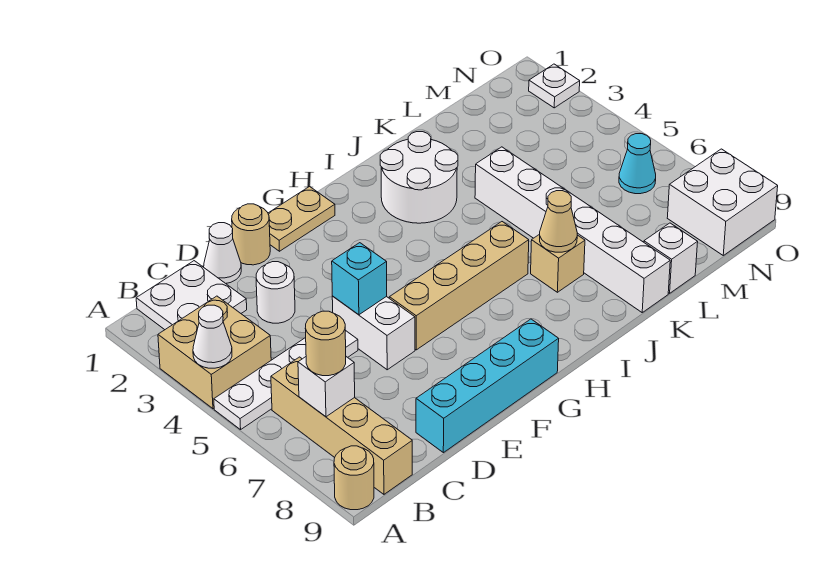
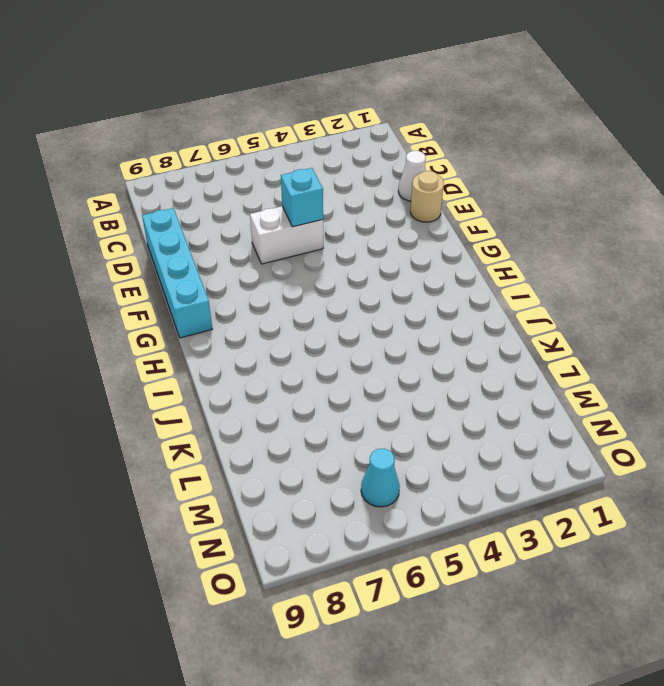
none -> tan brick A3:B4 level 1
none -> white plate A5:D5 level 1
none -> tan round brick A9 level 1

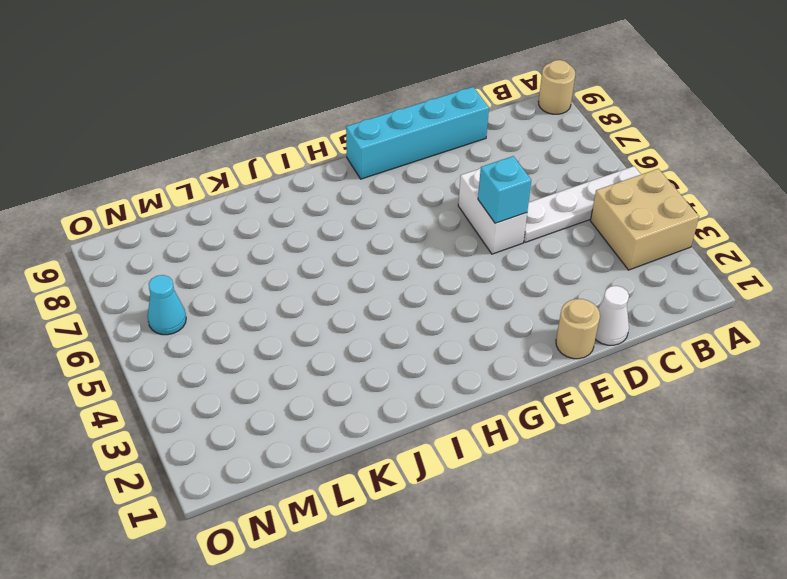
none -> white plate B1:C2 level 1
none -> tan brick B6:B9 level 1
none -> white round brick D3 level 1

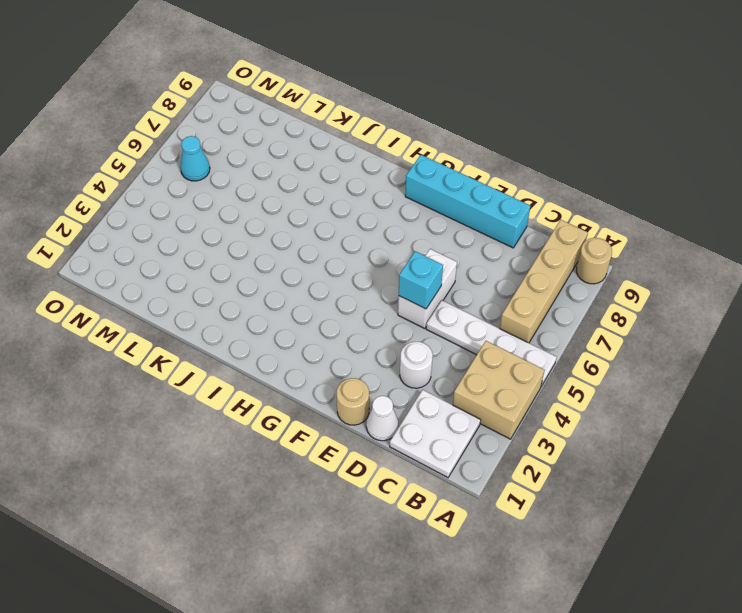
none -> tan plate F1:G1 level 1
none -> tan brick F6:I6 level 1
none -> white round brick I2:J3 level 1

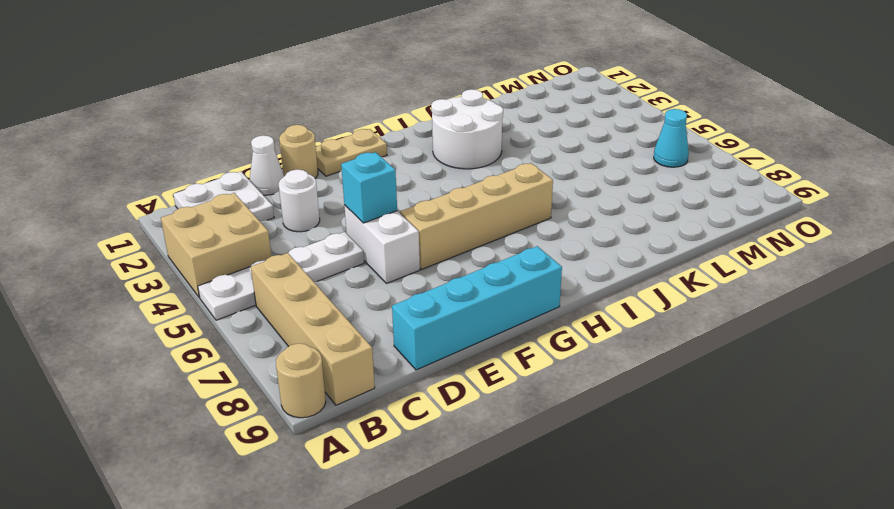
none -> tan brick J7 level 1
none -> white brick K4:K9 level 1
none -> white brick L9 level 1

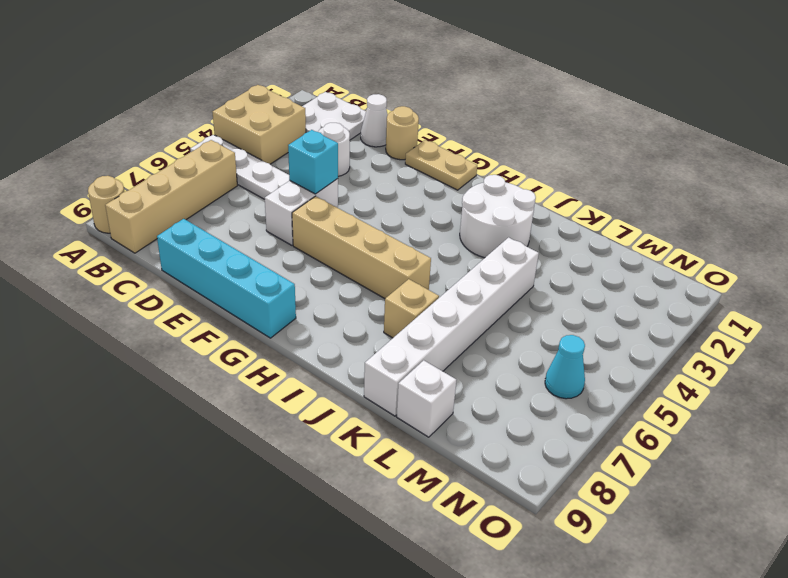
none -> white brick N8:O9 level 1
none -> white plate O2 level 1
none -> white cone A4 level 2

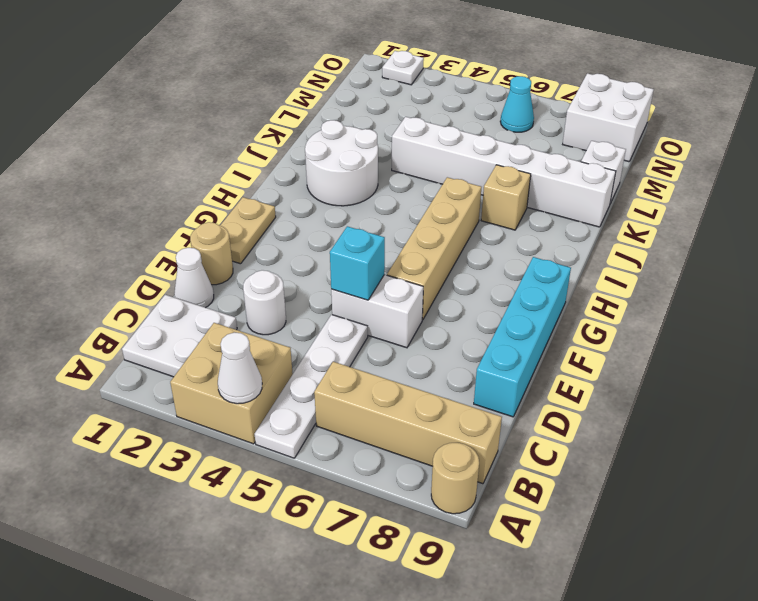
none -> white brick B7 level 2
none -> tan cone J7 level 2
none -> tan round brick B7 level 3

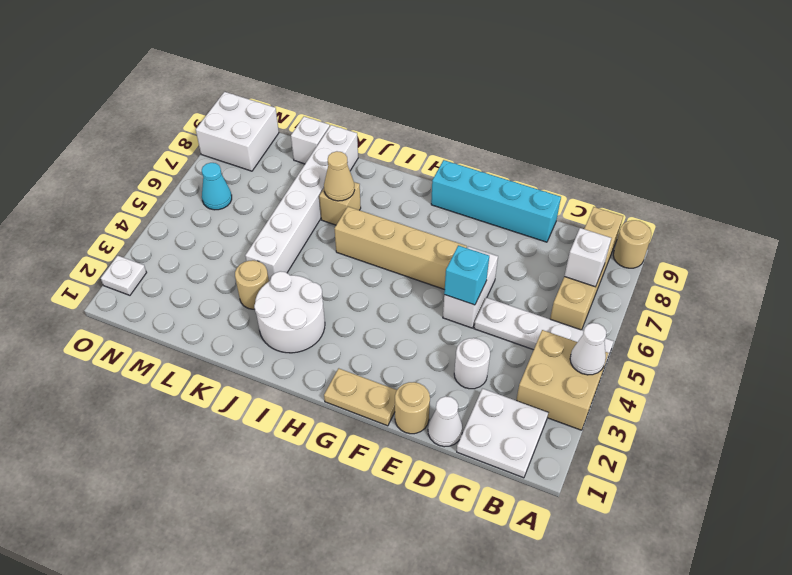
tan round brick K3 level 1 -> tan round brick B7 level 3

